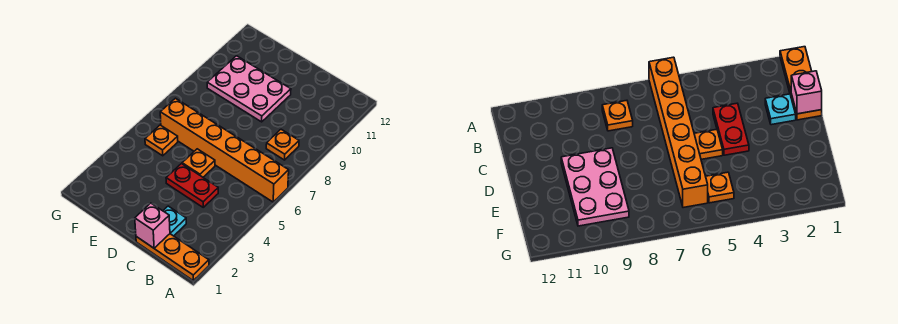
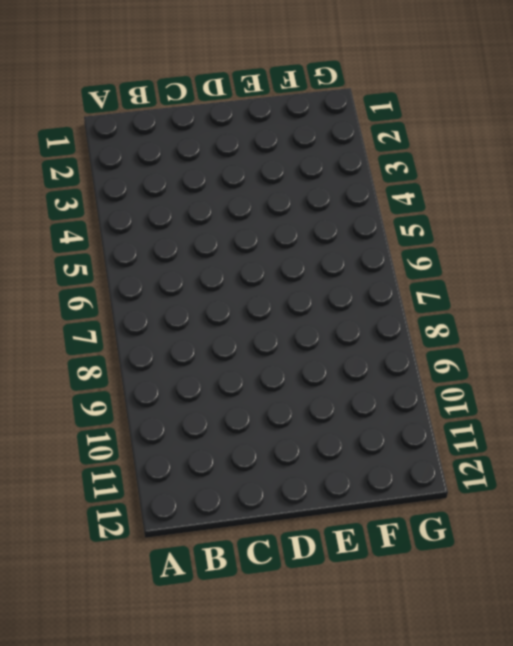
none -> orange plate A1:C1 level 1
none -> orange brick A6:F6 level 1

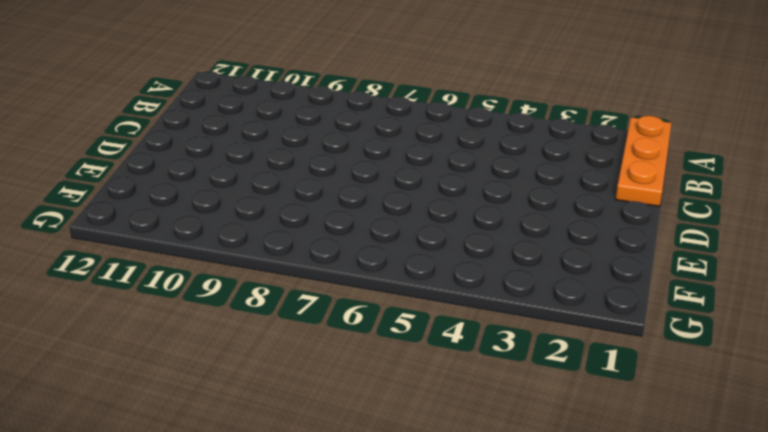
none -> orange brick A6:F6 level 1
none -> orange plate B8 level 1

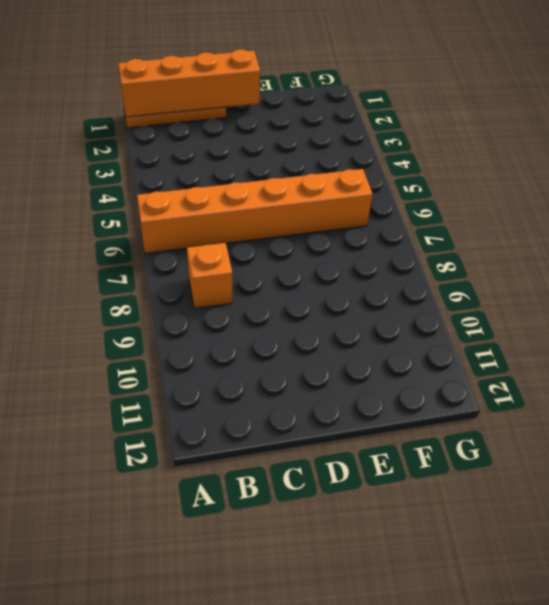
orange brick A1:D1 level 2 -> pink brick C1 level 2
orange brick B8 level 1 -> orange plate B8 level 1
none -> cyan plate C2 level 1
none -> red plate C4:D4 level 1

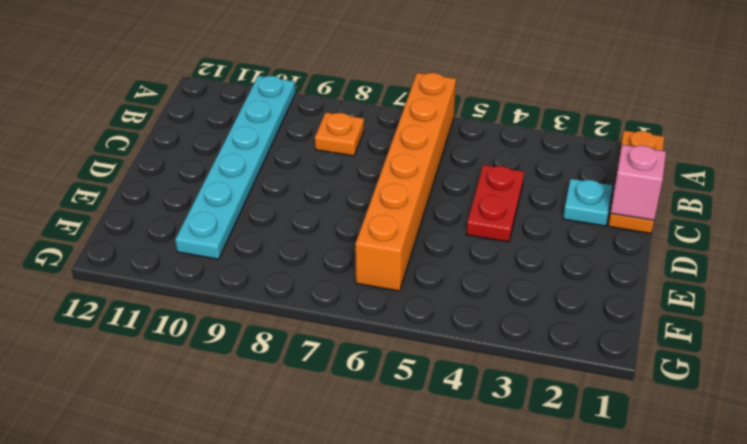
cyan plate A10:F10 level 1 -> pink plate D9:F10 level 1
none -> orange plate D5 level 1
none -> orange plate F5 level 1

